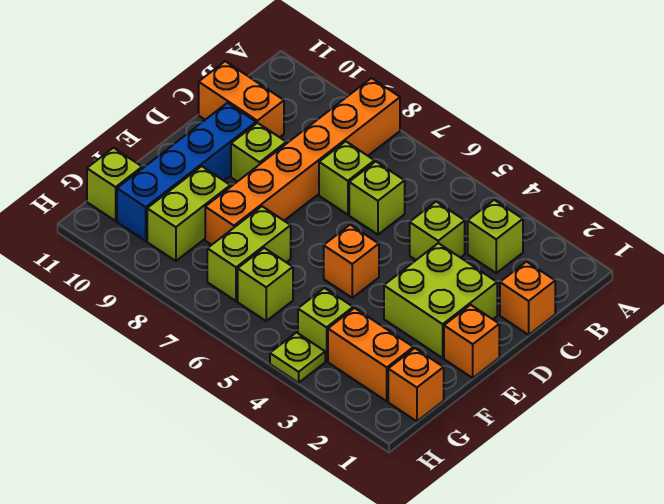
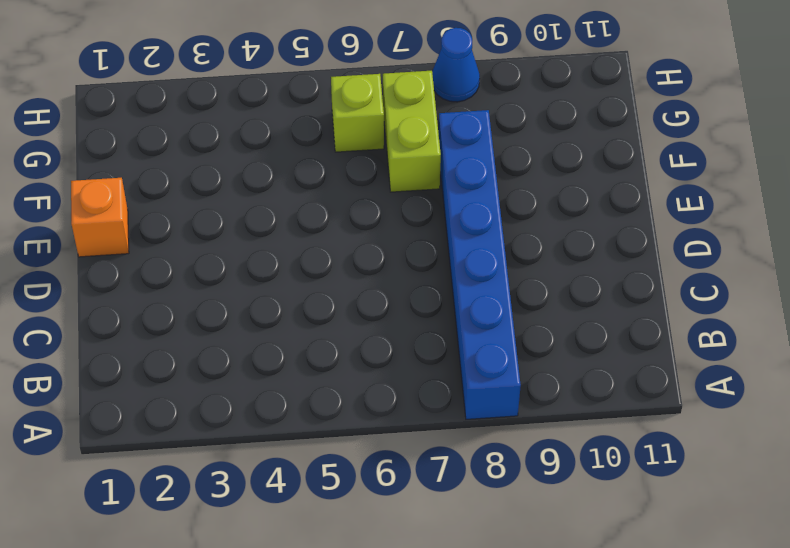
blue brick A8:F8 level 1 -> orange brick A8:F8 level 1
blue cone H8 level 1 -> none
none -> lime brick B3 level 1
none -> orange brick C1 level 1
none -> lime brick C4 level 1

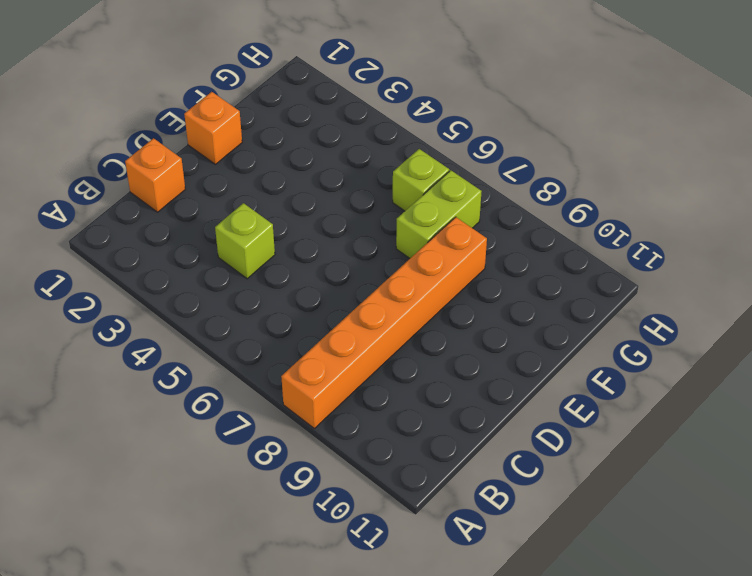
none -> lime brick B3 level 1
none -> lime brick C6 level 1
none -> lime brick C7 level 1

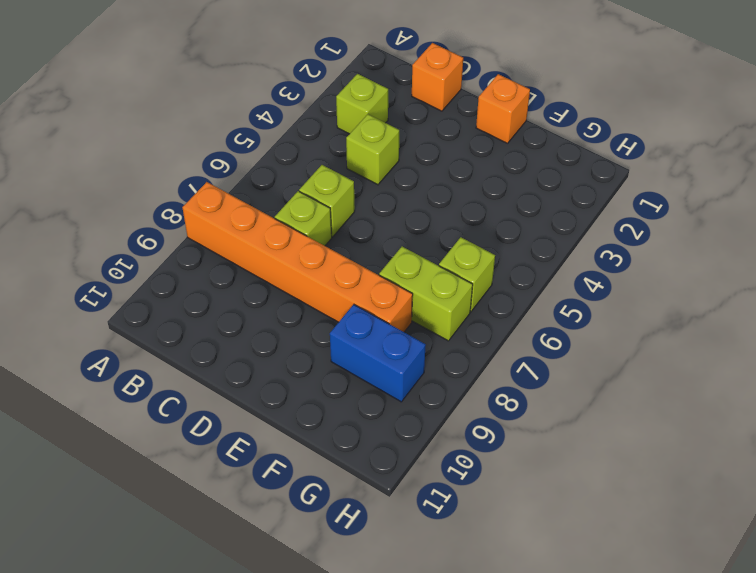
blue brick F9:G9 level 1 -> lime brick F9:G9 level 1
none -> orange brick C10:C11 level 1
none -> lime brick D2:E3 level 1
none -> lime brick D9 level 1

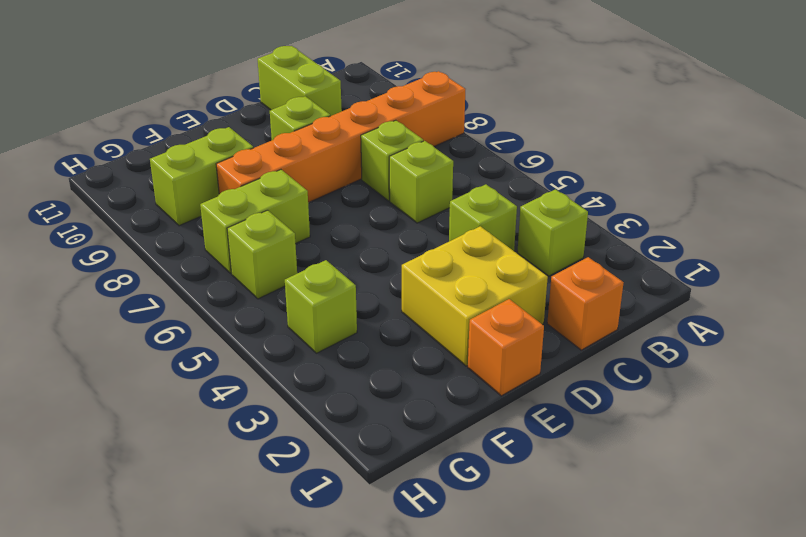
lime brick C10:C11 level 1 -> orange brick C10:C11 level 1
yellow brick D2:E3 level 1 -> lime brick D2:E3 level 1
none -> blue brick D10:G10 level 1
none -> orange brick E5 level 1
none -> orange brick G1 level 1

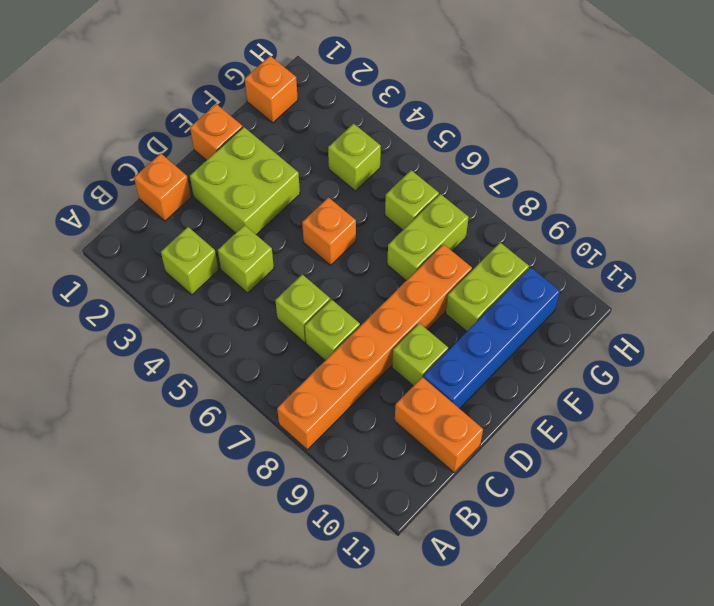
none -> orange brick G2:G3 level 1
none -> lime brick G11 level 1
none -> lime plate H4 level 1

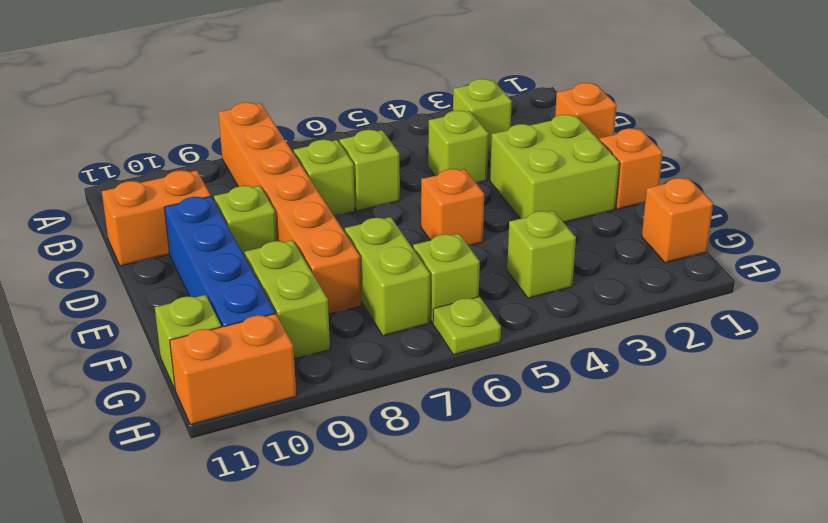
lime plate H6 level 1 -> lime plate H4 level 1
orange brick H10:H11 level 1 -> orange brick G2:G3 level 1

